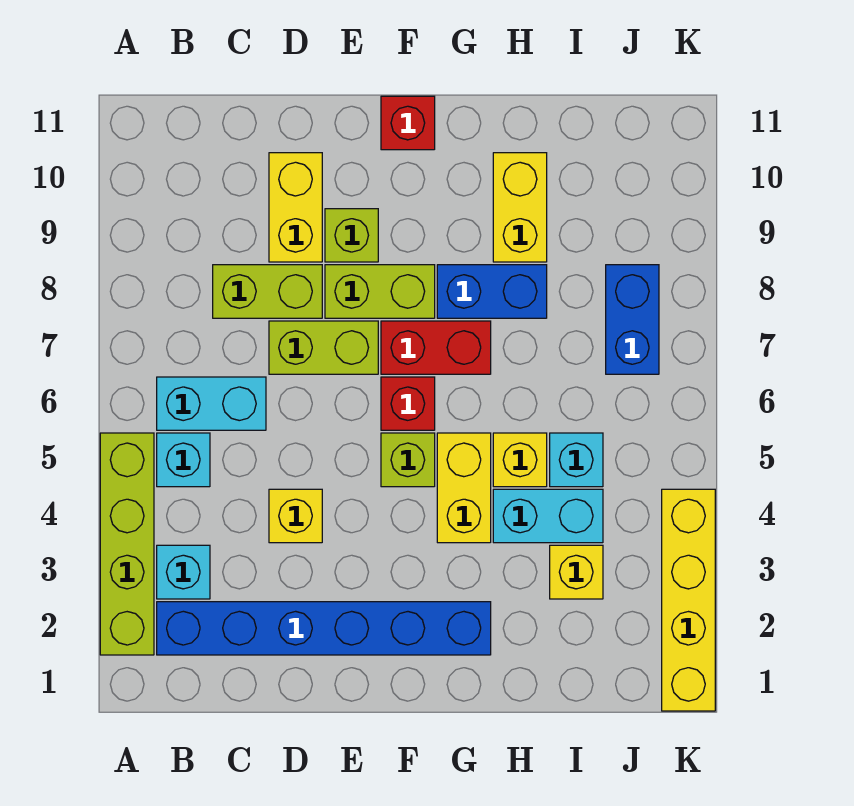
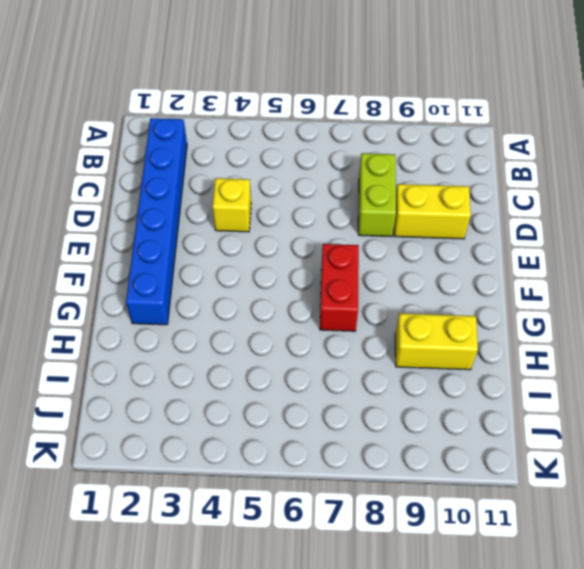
none -> lime brick A2:A5 level 1
none -> cyan brick B3 level 1
none -> cyan brick B5 level 1

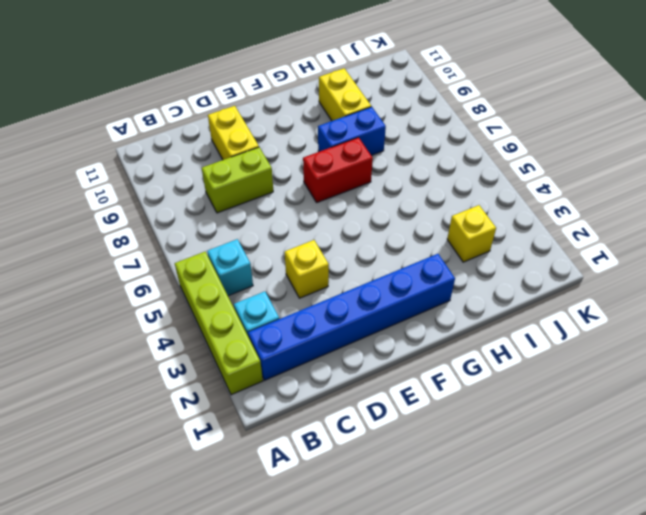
none -> cyan brick B6:C6 level 1
none -> lime brick D7:E7 level 1
none -> lime brick E8:F8 level 1

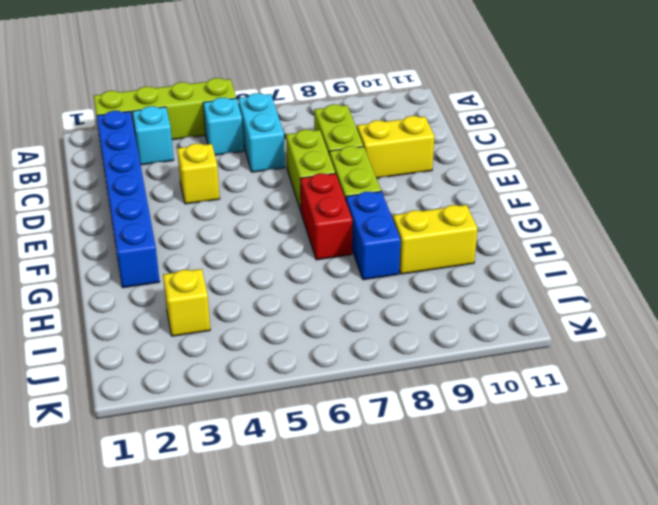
none -> lime brick E9 level 1
none -> lime brick F5 level 1
none -> red brick F6 level 1

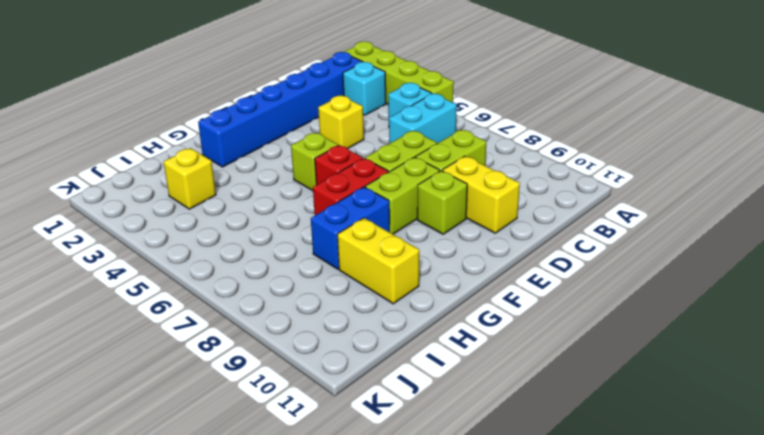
none -> red brick F11 level 1
none -> yellow brick G4:G5 level 1
none -> cyan brick H4:I4 level 1

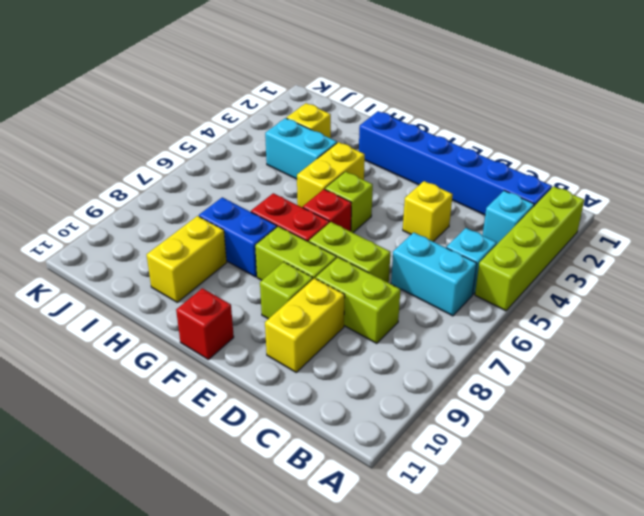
none -> yellow brick H5 level 1
none -> cyan brick I5 level 1
none -> blue brick J7:J8 level 1

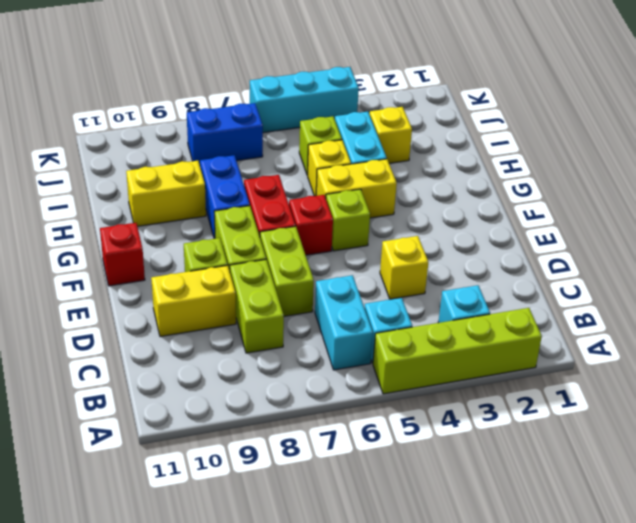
lime brick I5 level 1 -> cyan brick I5 level 1
cyan brick K4:K6 level 1 -> yellow brick K1:K4 level 1
none -> blue brick B2:G2 level 1

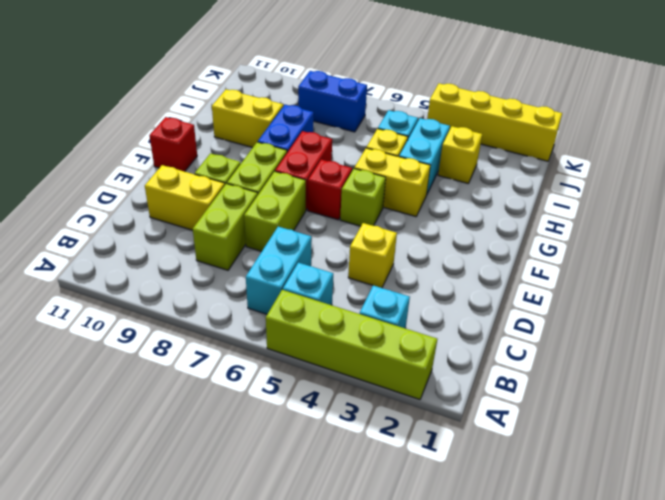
none -> blue brick B2:G2 level 1

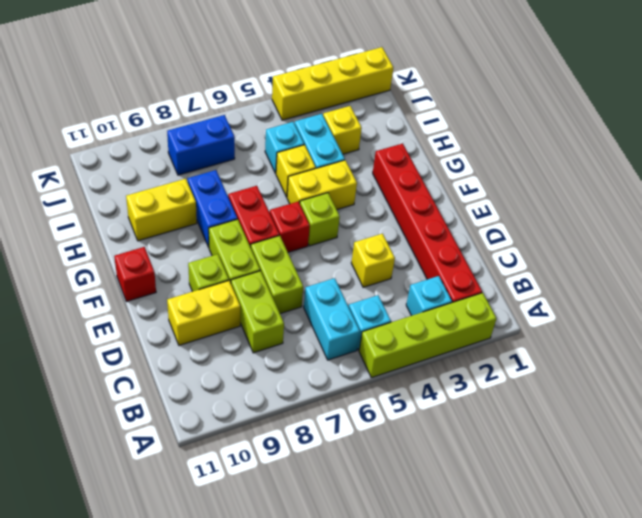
red brick B2:G2 level 1 -> blue brick B2:G2 level 1

